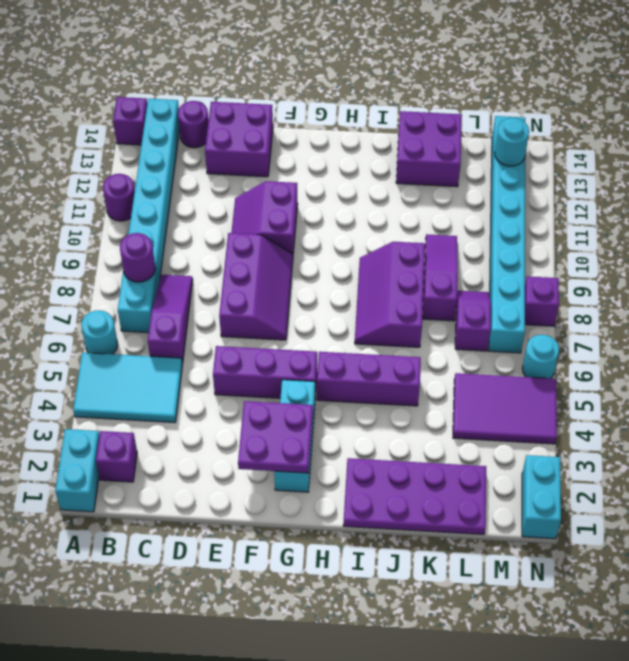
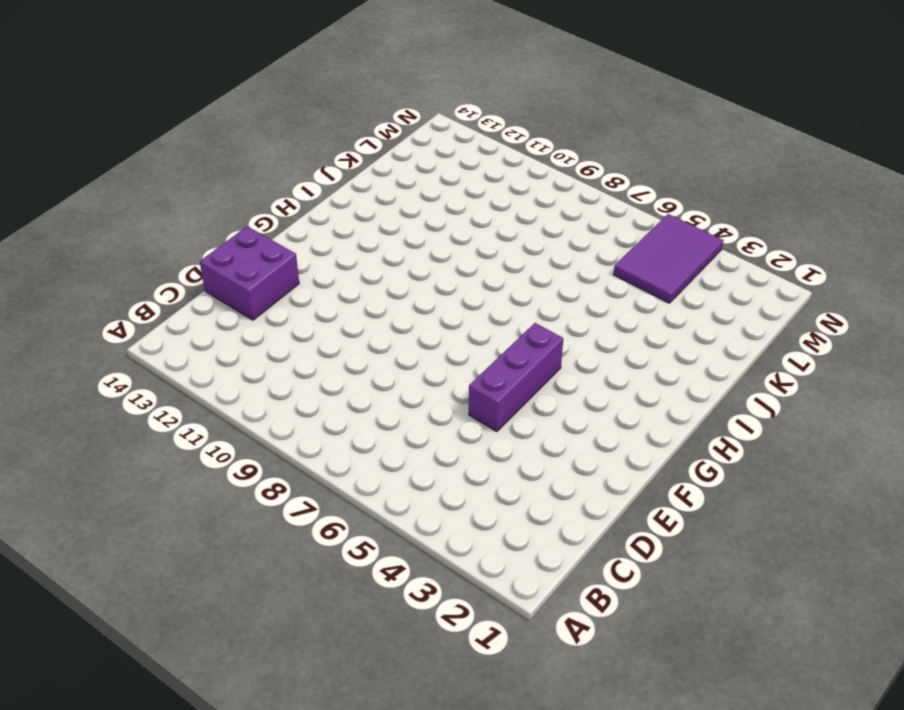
none -> cyan brick A1:A2 level 1
none -> cyan tile A4:C5 level 1
none -> cyan round brick A6 level 1

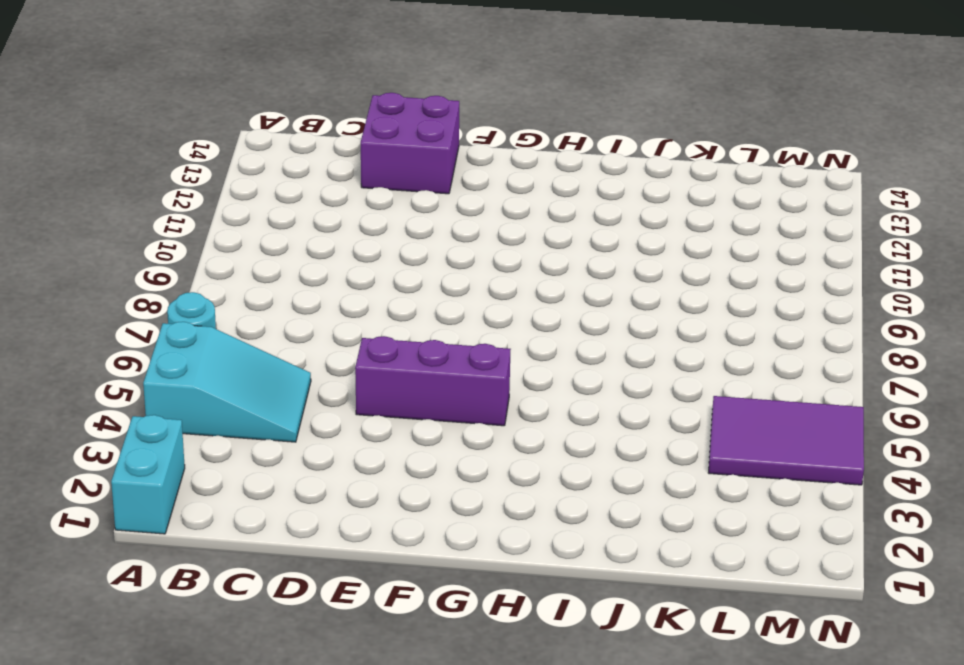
cyan slope A4:C5 level 1 top A -> cyan tile A4:C5 level 1
none -> purple round brick A11 level 1
none -> purple brick A14 level 1
none -> purple brick B2 level 1

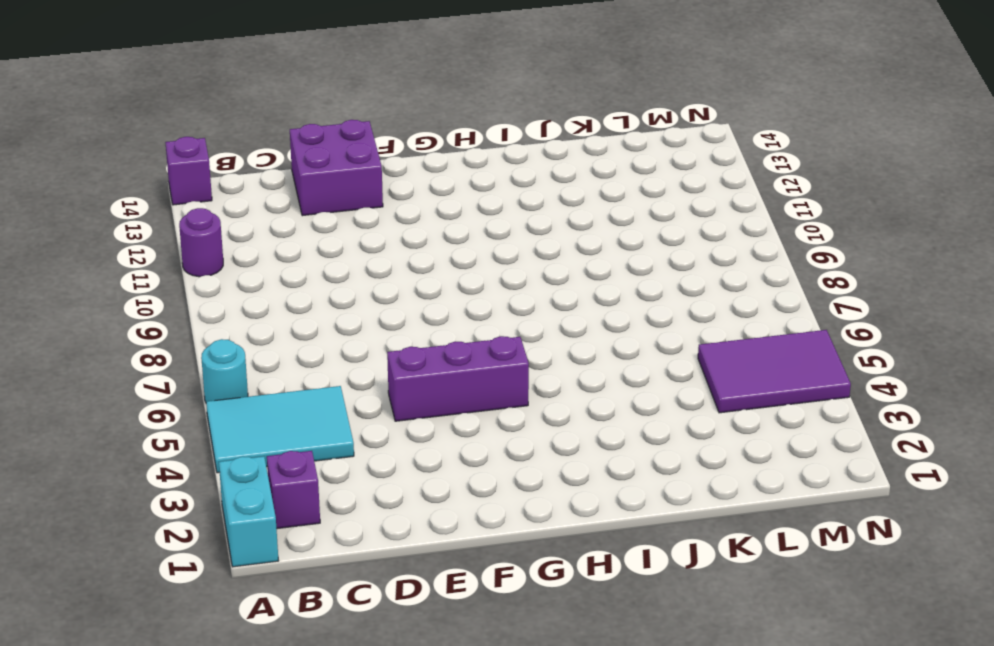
none -> cyan brick B7:B14 level 1
none -> purple slope C6:C8 level 1 top 6
none -> purple round brick C14 level 1

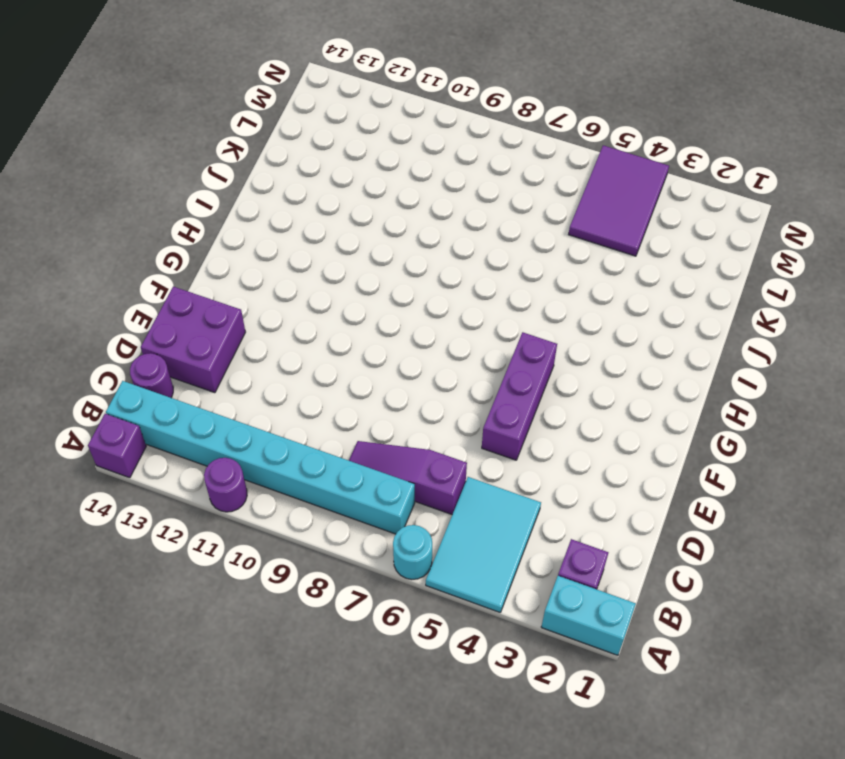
none -> purple slope E7:F9 level 1 top E
none -> purple slope E10:F11 level 1 top F
none -> cyan brick G2:G4 level 1

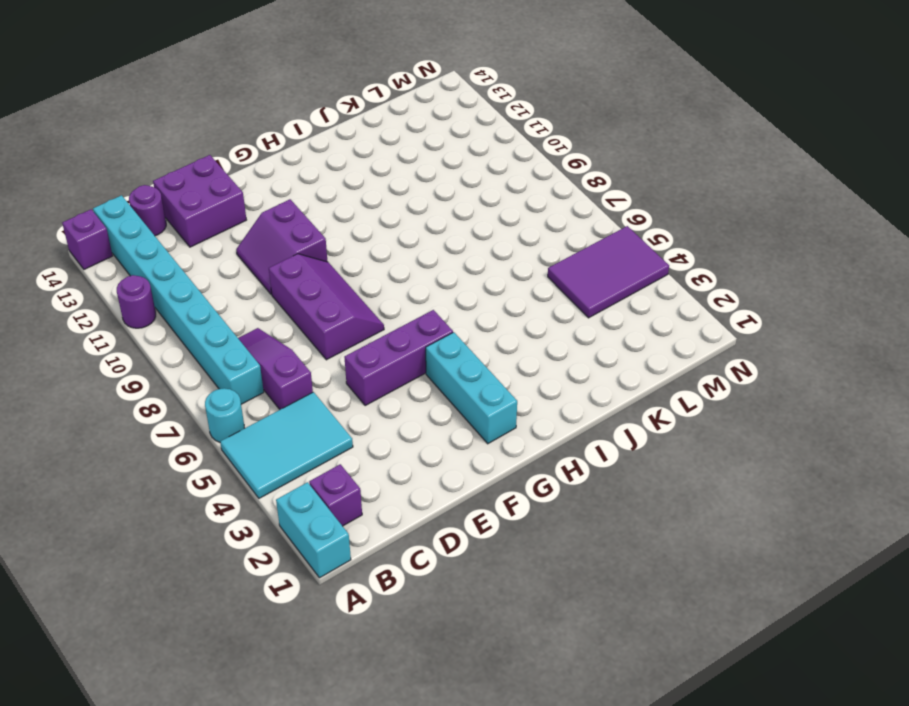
none -> purple brick H5:J5 level 1
none -> purple plate I1:L2 level 1
none -> purple slope I7:J9 level 1 top J

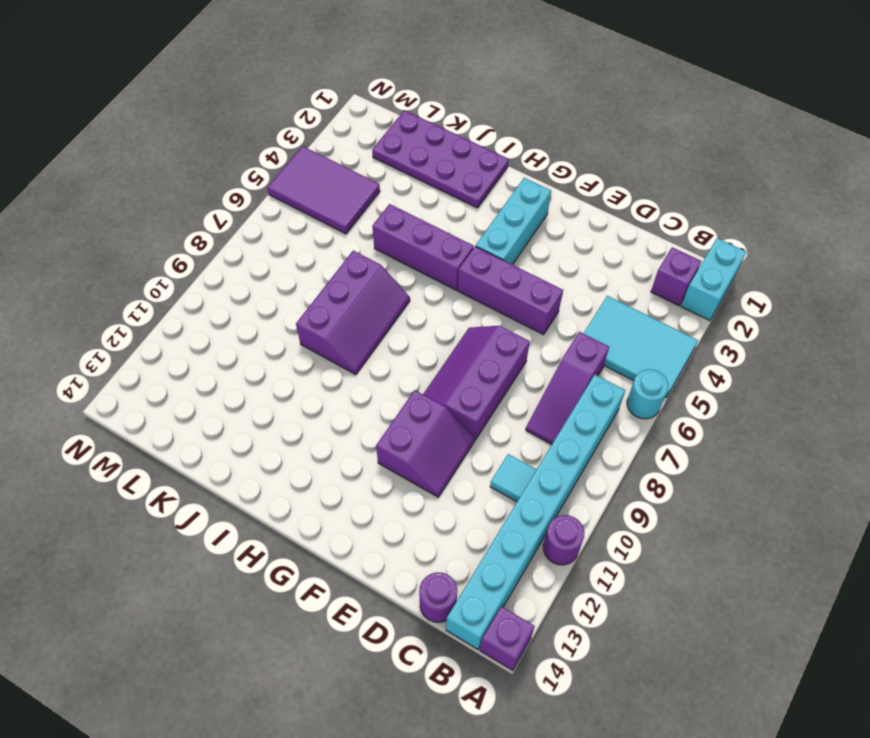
cyan tile C10 level 1 -> none
none -> purple brick D13:E14 level 1
none -> purple brick J13:K14 level 1
none -> purple slope K8:K10 level 1 top 8

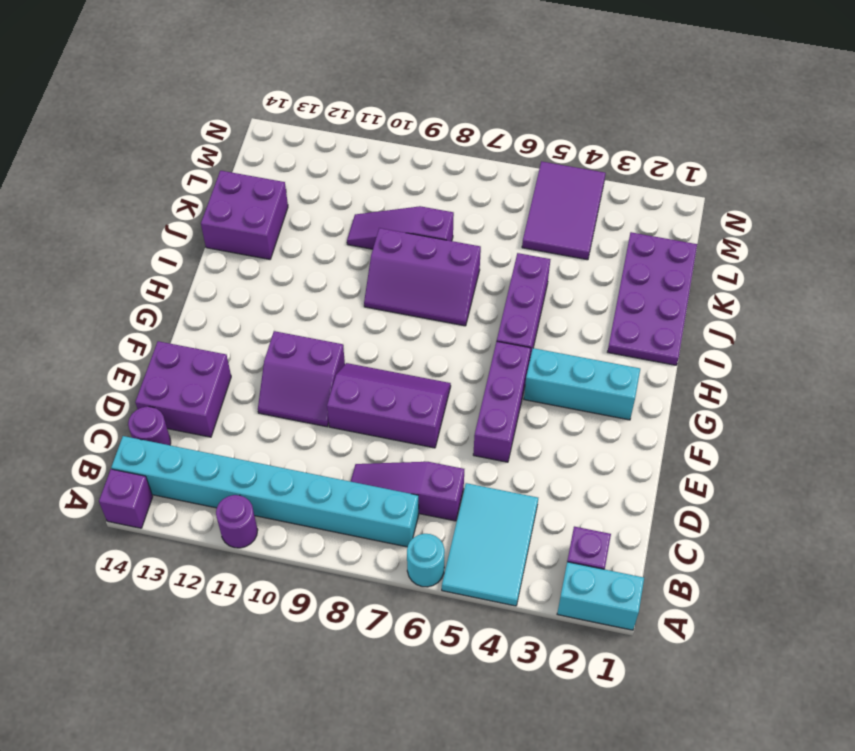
none -> purple slope L7:L8 level 1 top 7
none -> cyan brick M7:M14 level 1
none -> cyan brick N1:N2 level 1

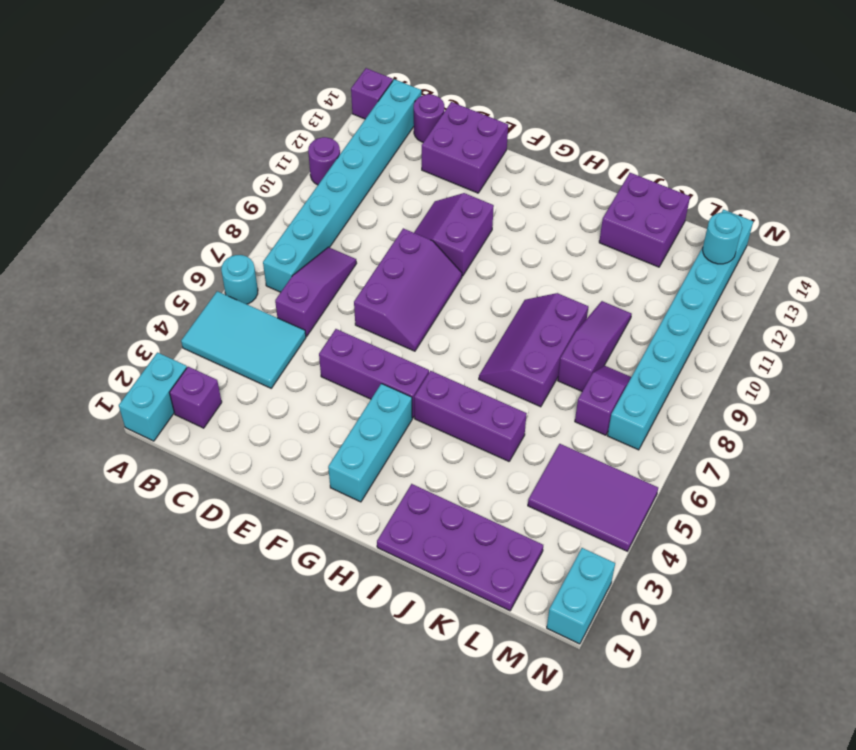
none -> cyan round brick N6 level 1
none -> purple brick N8 level 1
none -> purple round brick B8 level 2

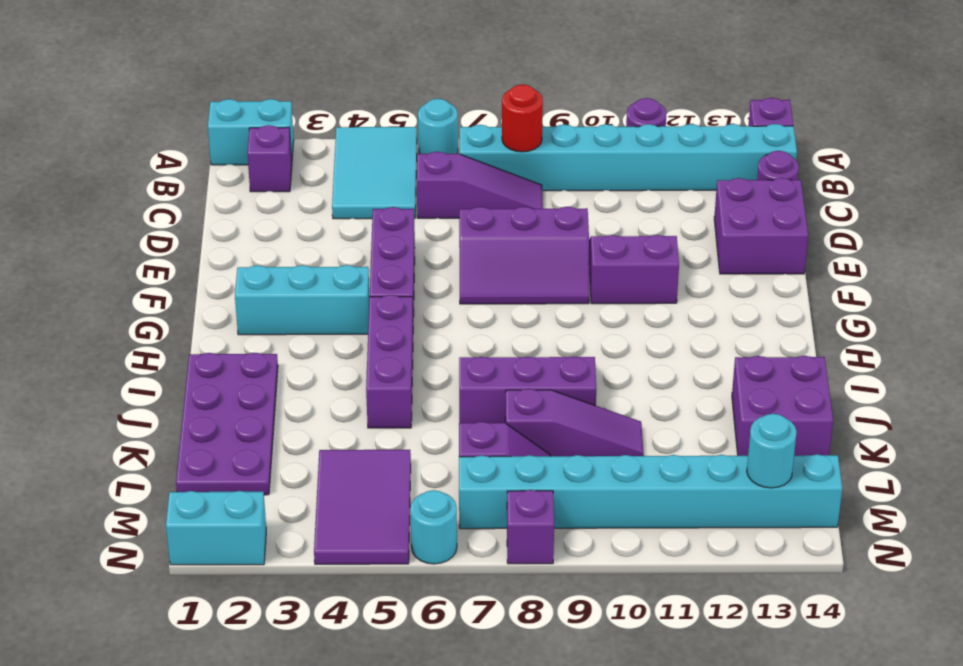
red round brick B8 level 2 -> purple round brick B8 level 2
none -> purple plate F2:G3 level 2

